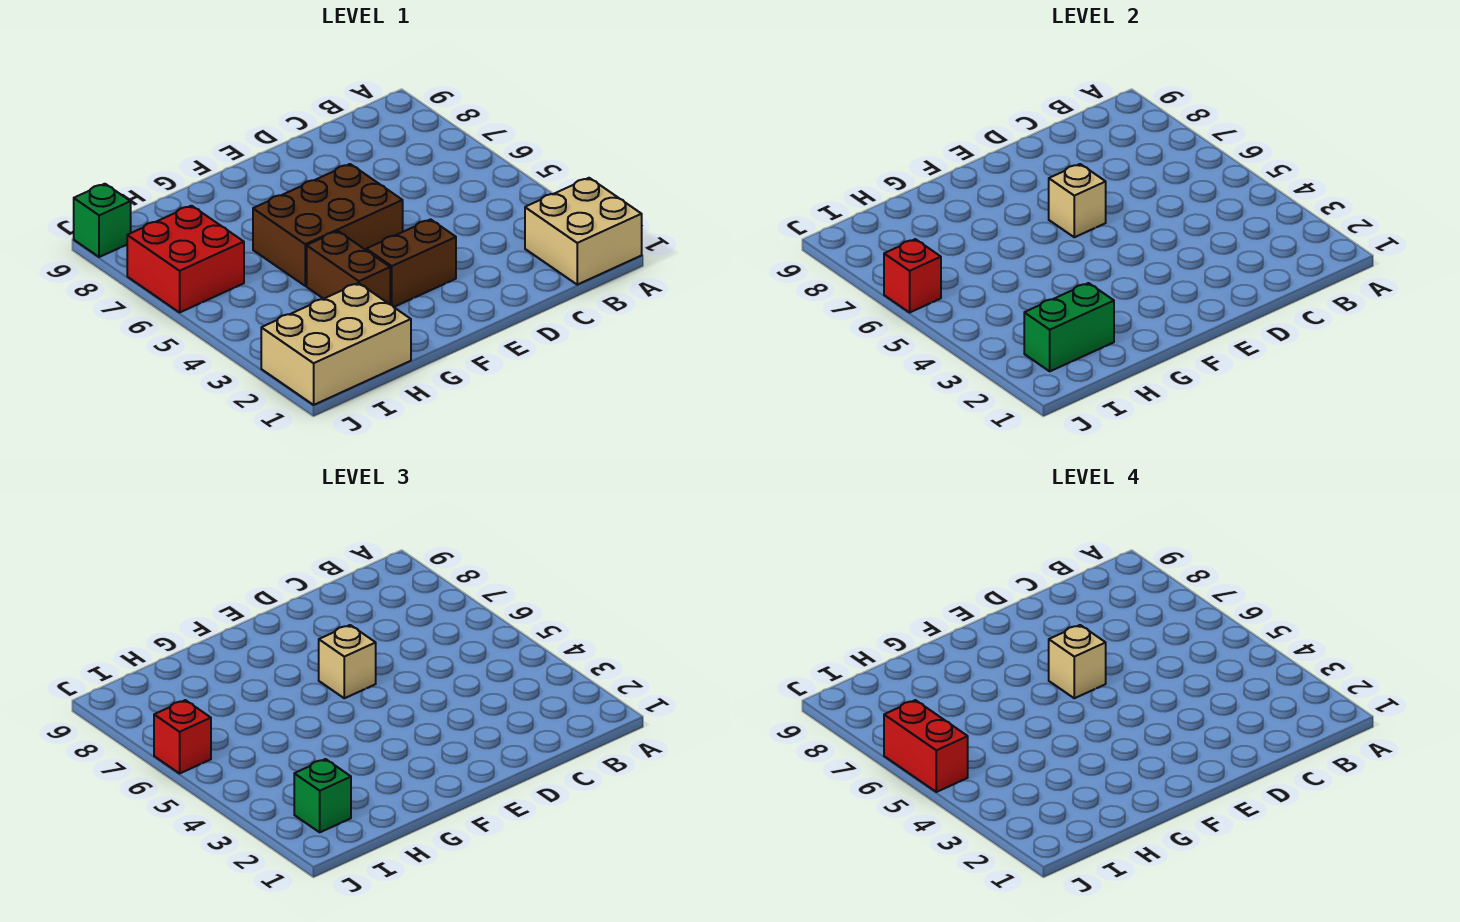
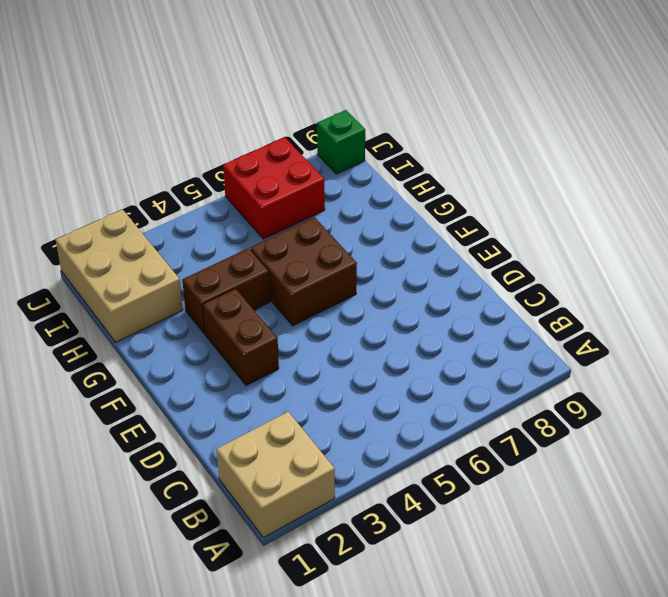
brown brick F5:G6 level 1 -> brown brick E5:G6 level 1
none -> tan brick E6 level 2
none -> green brick H2:I2 level 2
none -> red brick J6 level 2

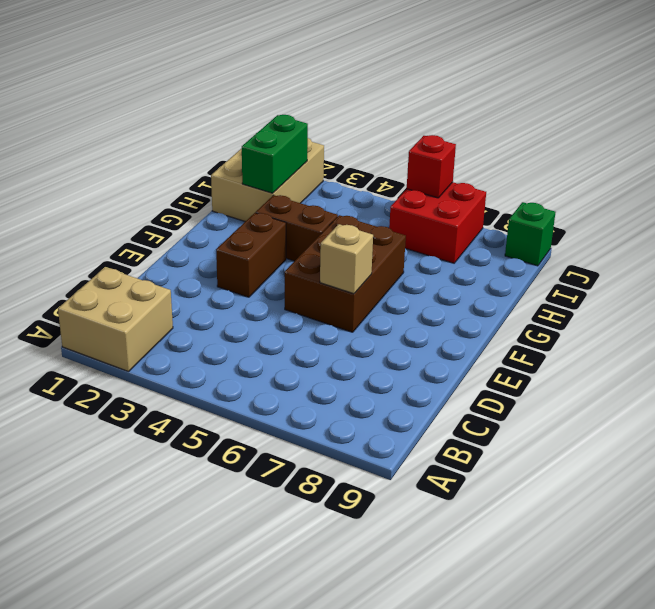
none -> tan brick E6 level 3
none -> green brick I2 level 3
none -> red brick J6 level 3

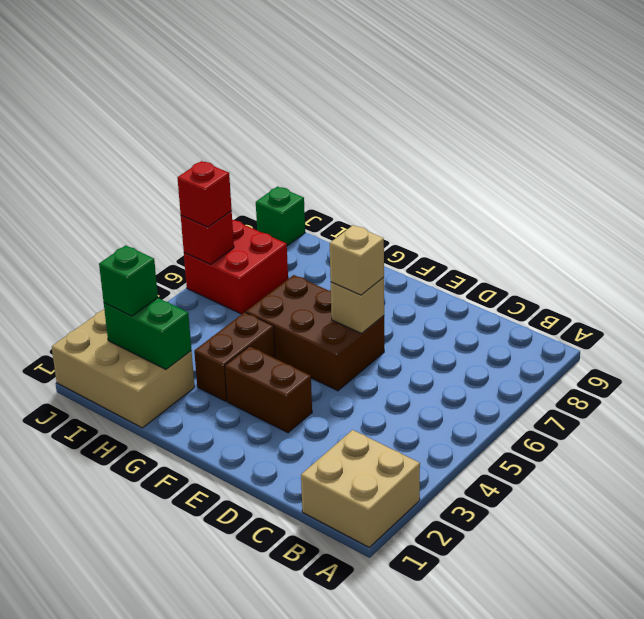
none -> tan brick E6 level 4
none -> red brick J5:J6 level 4

